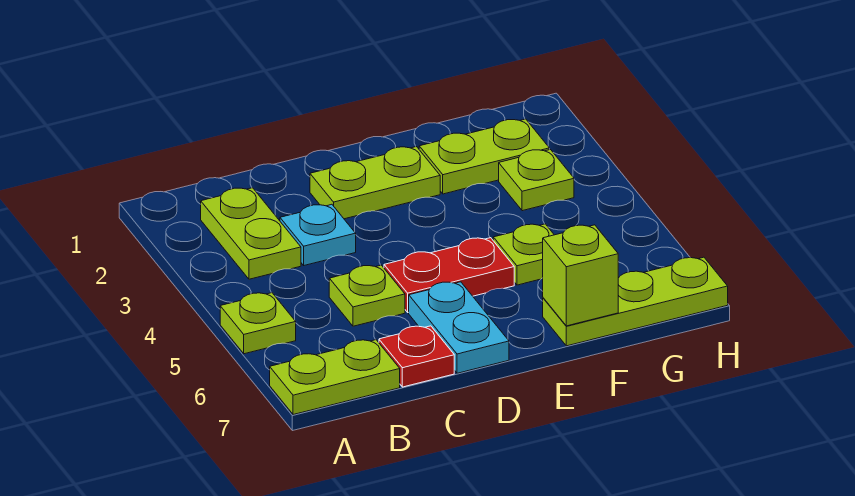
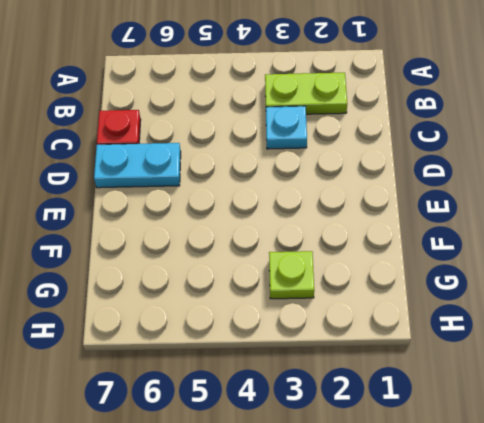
none -> lime plate A5 level 1
none -> lime plate A7:B7 level 1
none -> lime plate C5 level 1

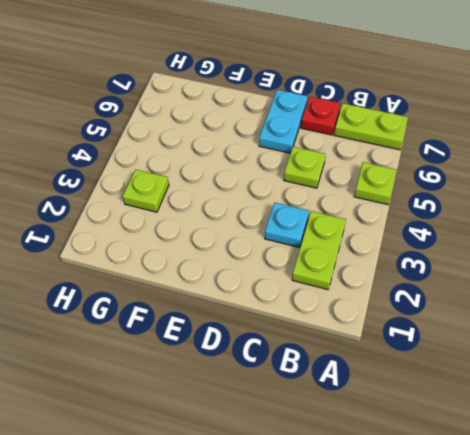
none -> lime plate D2:E2 level 1
none -> red plate D5:E5 level 1
none -> lime plate F2:G2 level 1

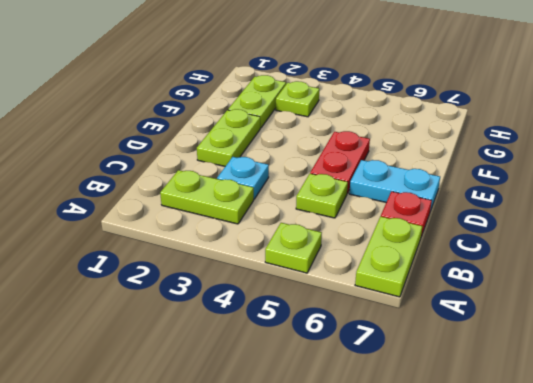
none -> lime plate F5 level 1
none -> lime plate F7:H7 level 1
none -> lime brick F7 level 2

